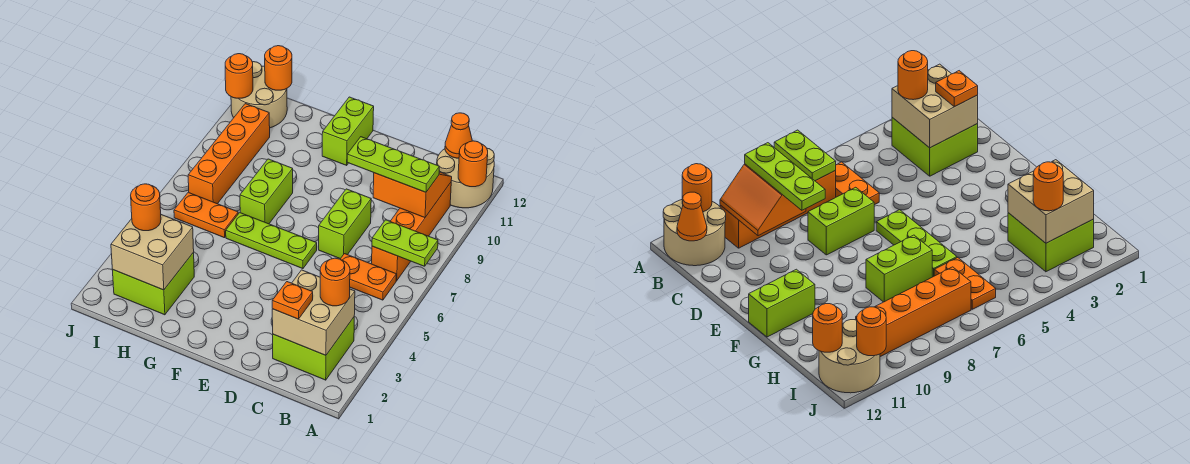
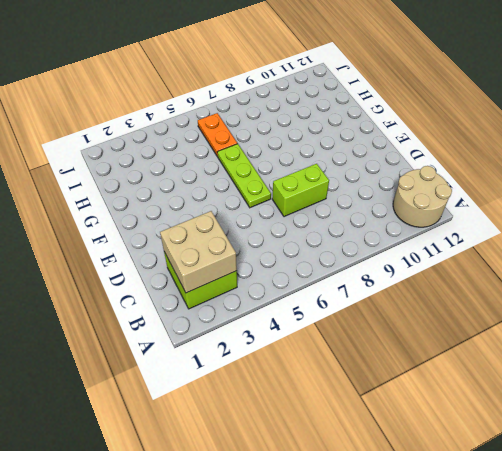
none -> orange plate B6:C6 level 1
none -> orange brick B7:B10 level 1
none -> lime brick F11:F12 level 1

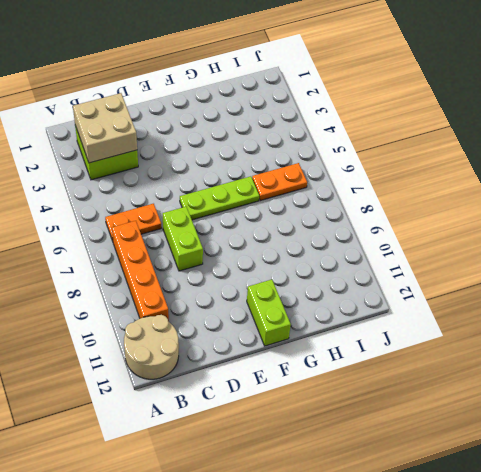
none -> lime brick G7:G8 level 1
none -> lime brick H2:I3 level 1
none -> orange brick I7:I10 level 1

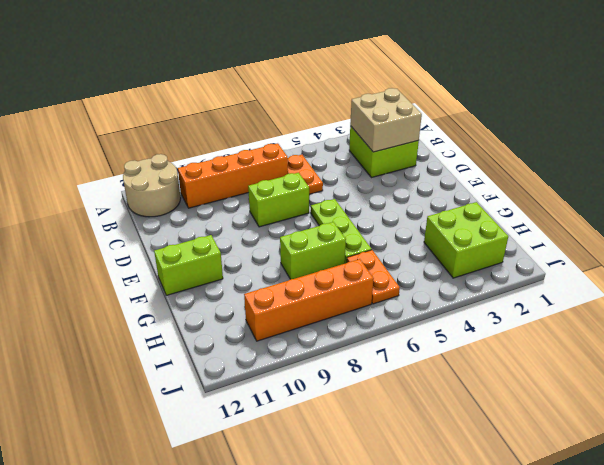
none -> tan round brick I11:J12 level 1
none -> lime plate A7:B7 level 2
none -> orange round brick A11 level 2

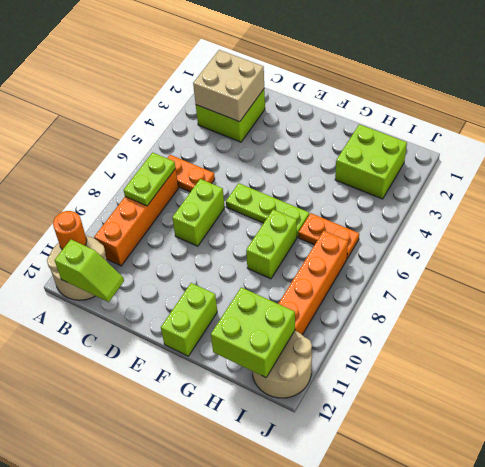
lime plate B7:B8 level 2 -> lime plate A7:B7 level 2
lime slope B12:C12 level 2 top B -> orange cone B12 level 2
lime brick H11:I12 level 2 -> orange round brick I12 level 2
none -> orange slope B9:C10 level 2 top 9
none -> tan brick H2:I3 level 2
none -> orange round brick J11 level 2

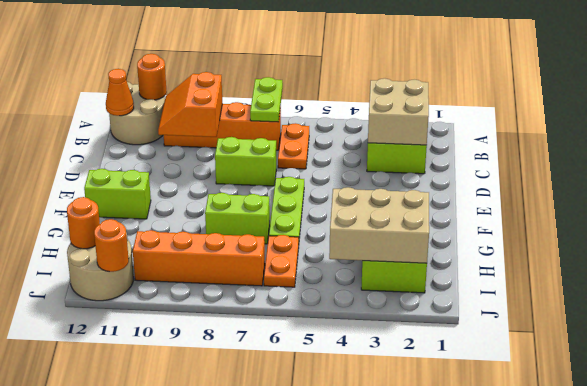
tan brick H2:I4 level 2 -> tan brick H2:I3 level 2
none -> orange round brick B3 level 3
none -> lime plate B9:D9 level 3
none -> orange plate C2 level 3

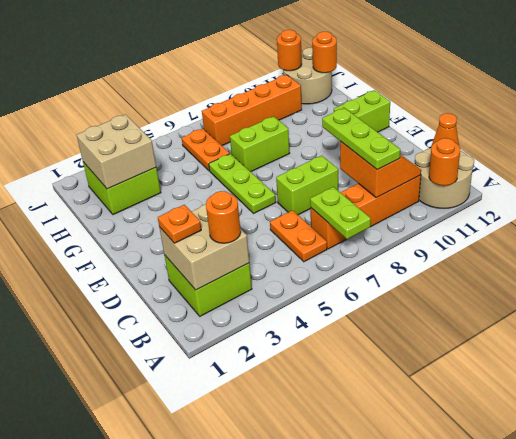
none -> orange round brick I3 level 3

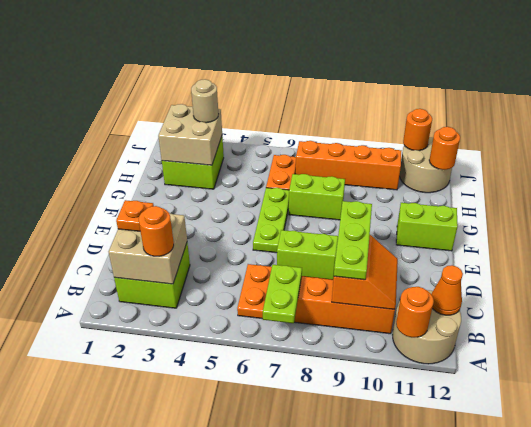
tan round brick I3 level 3 -> orange round brick I3 level 3

